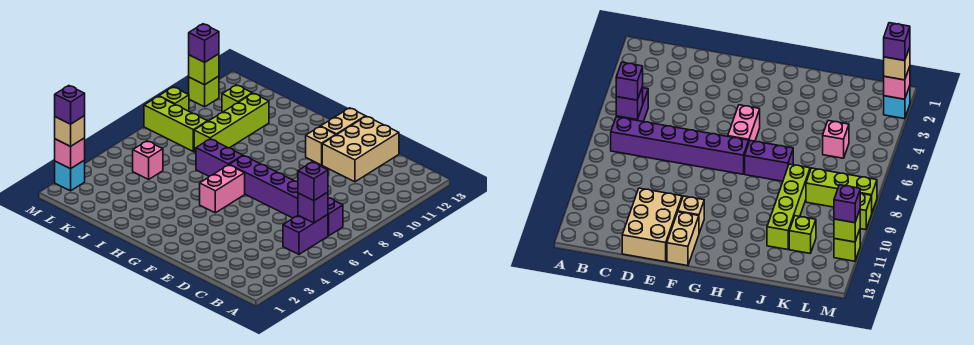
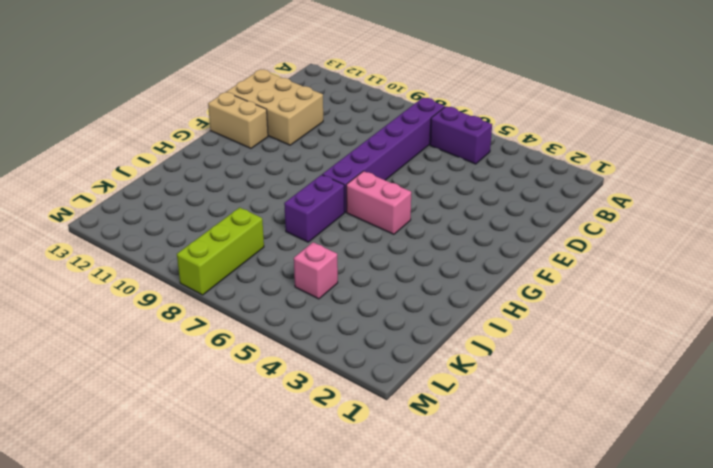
none -> tan brick F11 level 1
none -> lime brick J8:J11 level 1
none -> lime brick K11 level 1

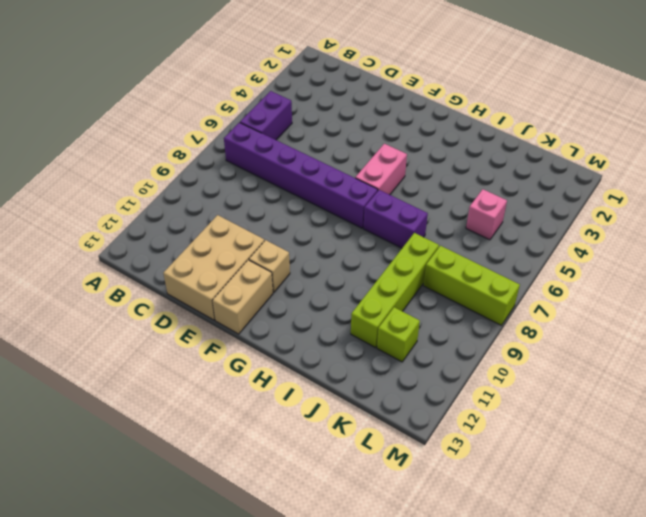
none -> cyan brick M2 level 1
none -> lime brick M9 level 1
none -> lime brick M11 level 1

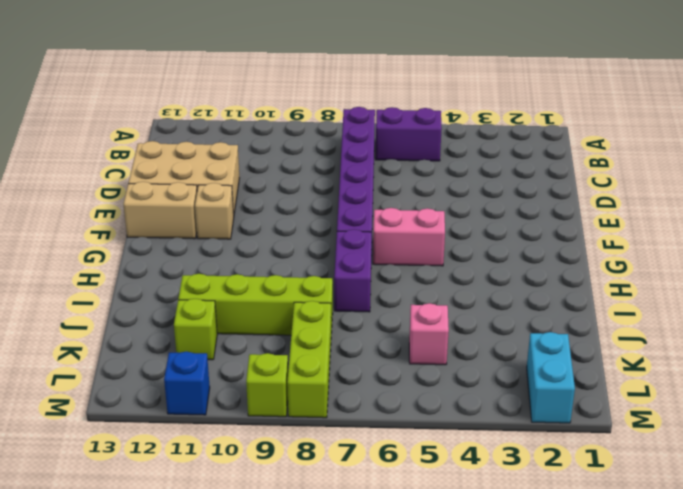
cyan brick L2:M2 level 1 -> cyan brick M2 level 1
blue brick M11 level 1 -> lime brick M11 level 1
none -> purple brick B6 level 2
none -> pink brick M2 level 2
none -> lime brick M11 level 2

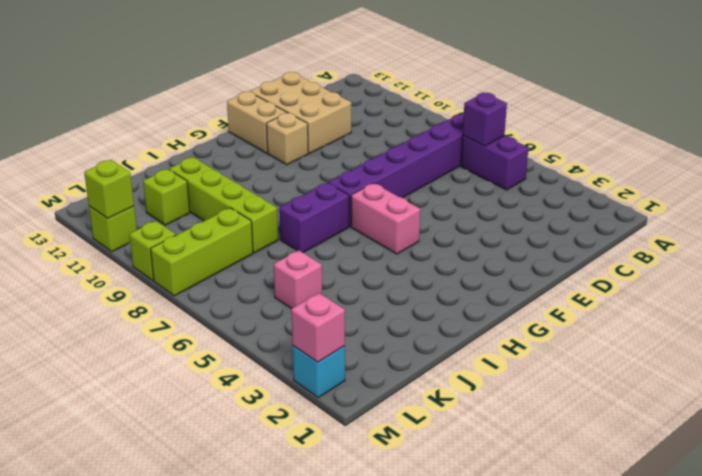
none -> purple brick B6 level 3
none -> tan brick M2 level 3
none -> purple brick M11 level 3

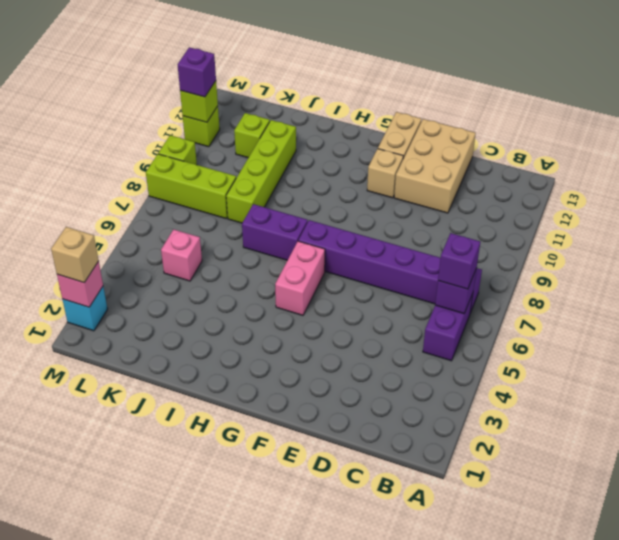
none -> purple brick M2 level 4

